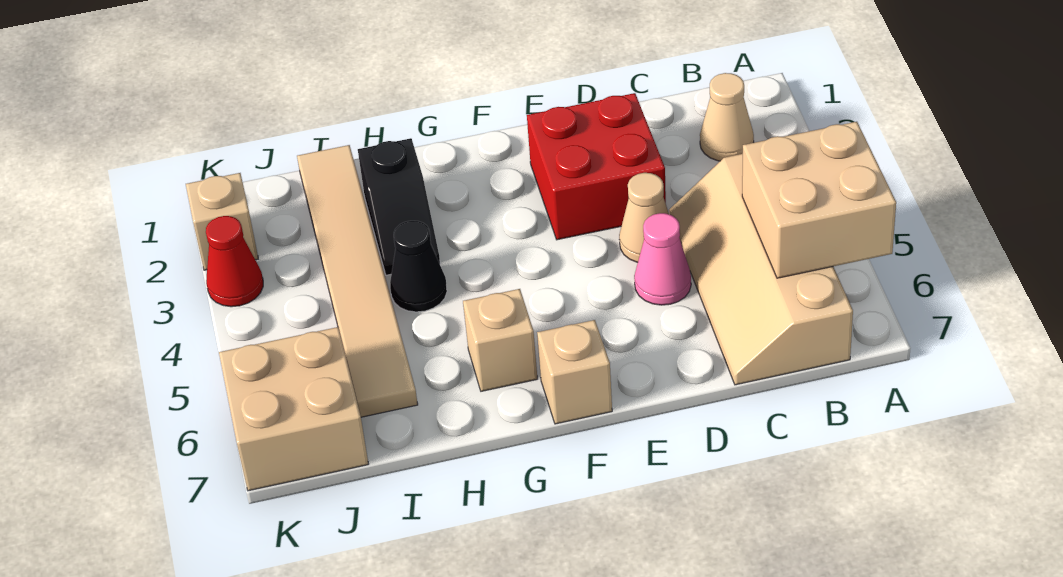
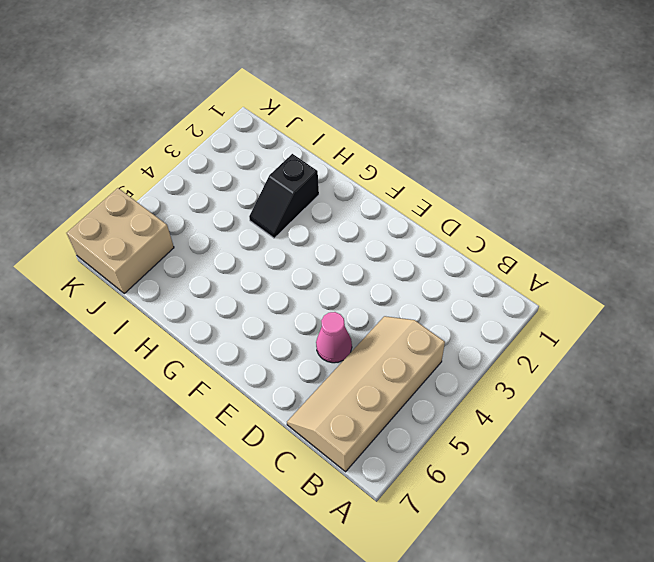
none -> tan cone B2 level 1
none -> red brick D2:E3 level 1
none -> tan cone D4 level 1

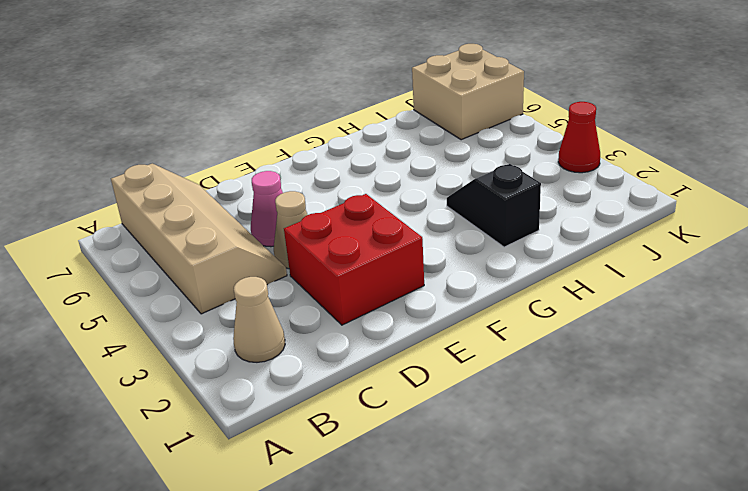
none -> tan brick F7 level 1
none -> tan brick G6 level 1
none -> black cone H4 level 1

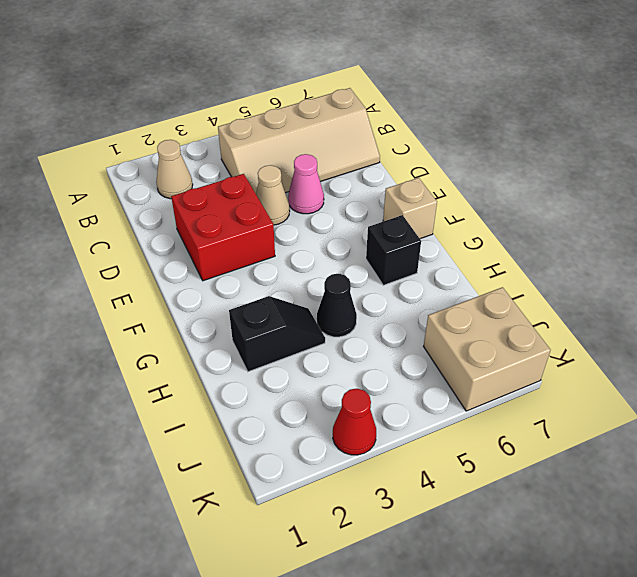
black brick G6 level 1 -> tan brick G6 level 1
none -> tan tile I1:I6 level 1
none -> tan brick K2 level 1
none -> tan brick A5:B6 level 2

